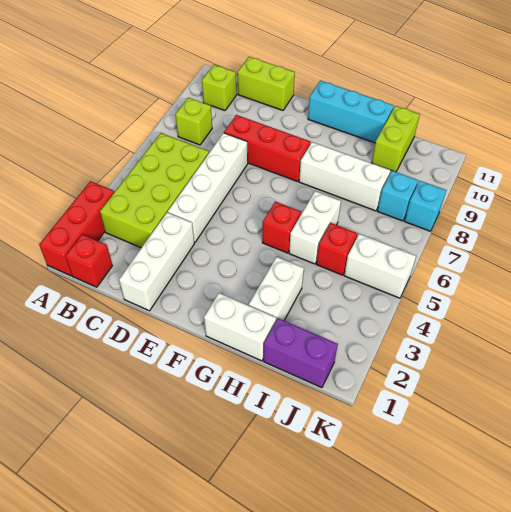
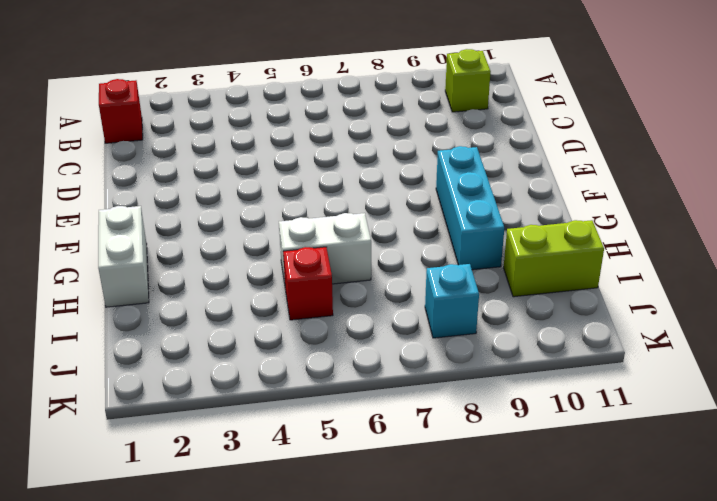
cyan brick F9:H9 level 1 -> cyan brick F11:H11 level 1
none -> red brick A1:A3 level 1
none -> lime brick B3:C6 level 1
none -> lime brick B8 level 1

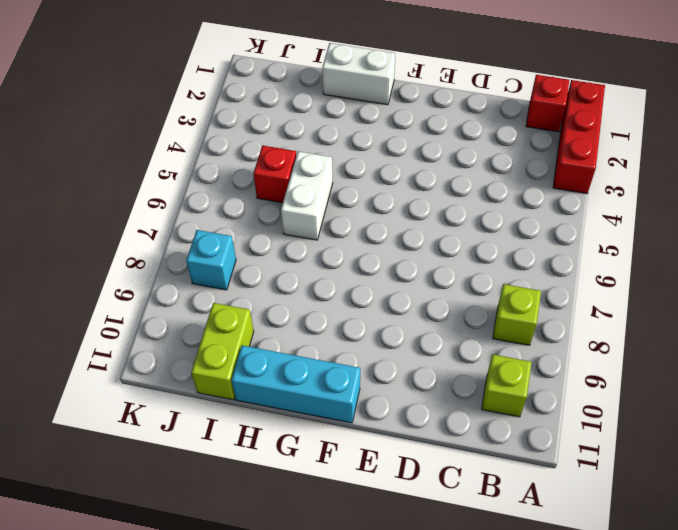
none -> lime brick B3:C6 level 1
none -> lime brick C11:D11 level 1
none -> white brick D1:D3 level 1

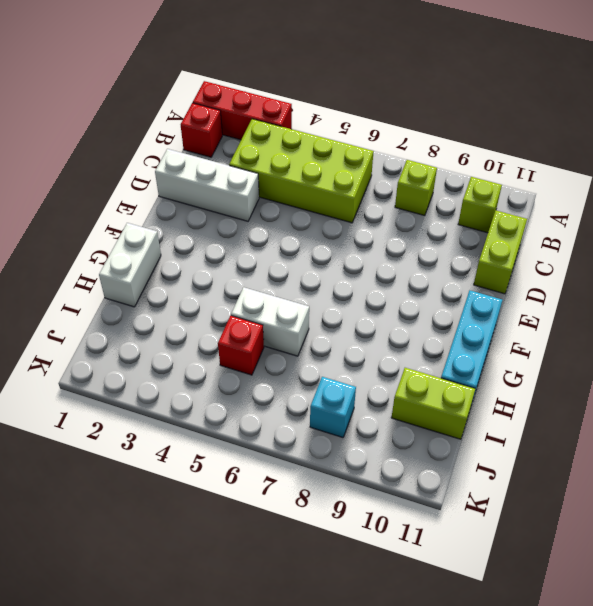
none -> white brick D4:D7 level 1
none -> red brick D8:F8 level 1
none -> red brick G5 level 1

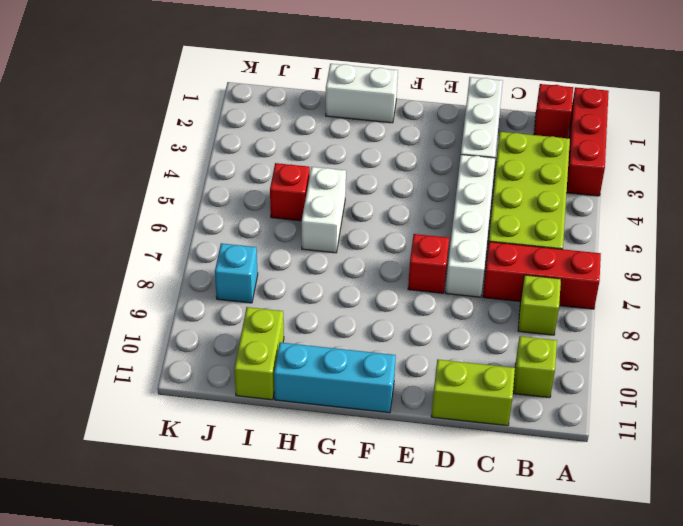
red brick A7:C7 level 1 -> red brick D8:F8 level 1
red brick E7 level 1 -> red brick G5 level 1
none -> white brick G8:I8 level 1
none -> white brick H2:H3 level 1
none -> purple brick I1:J1 level 1

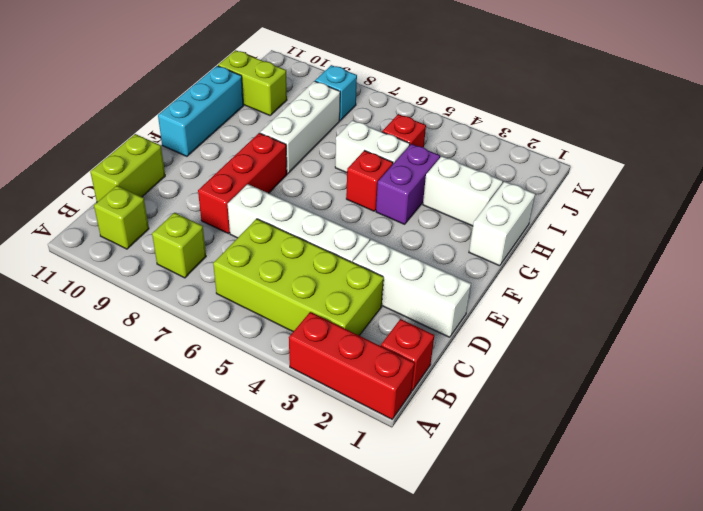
purple brick G4:H4 level 1 -> purple brick I1:J1 level 1
none -> white brick J5:K5 level 1
none -> cyan brick K8 level 1

